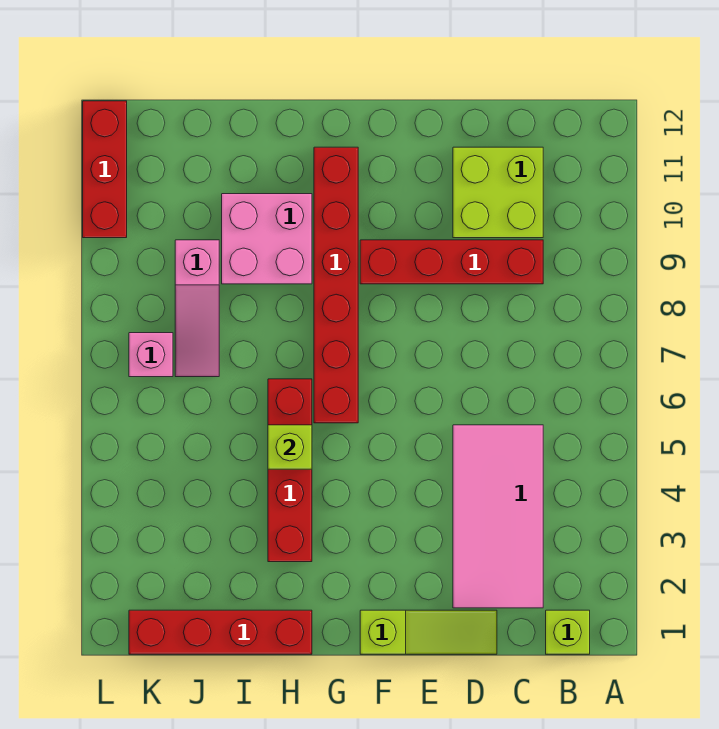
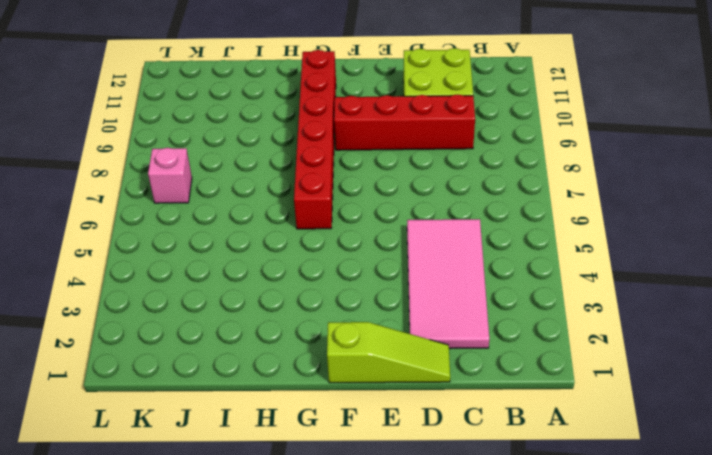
none -> lime brick B1 level 1
none -> red brick H1:K1 level 1
none -> red brick H3:H6 level 1

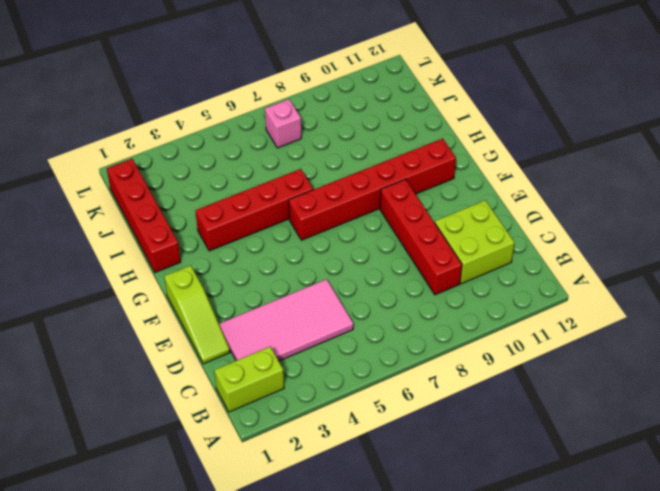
lime brick B1:B2 level 1 -> lime brick B1 level 1
none -> pink brick H9:I10 level 1
none -> pink slope J7:J9 level 1 top 9
none -> red brick L10:L12 level 1

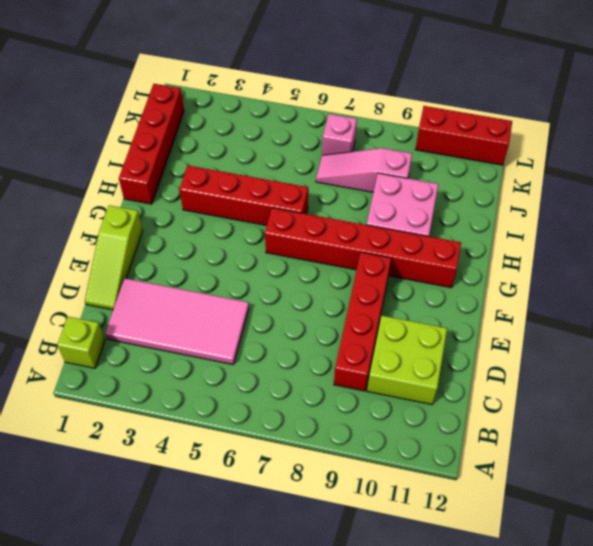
none -> lime brick H5 level 2

